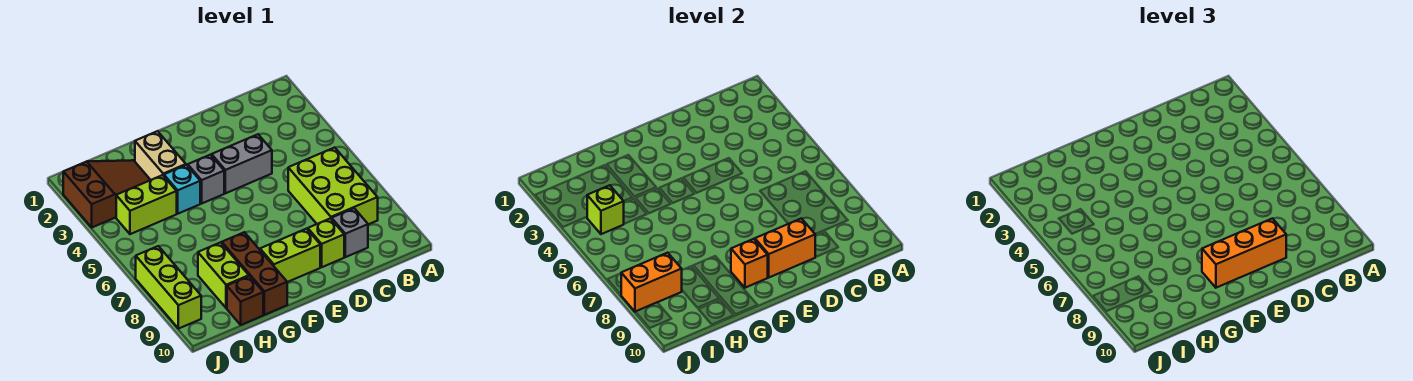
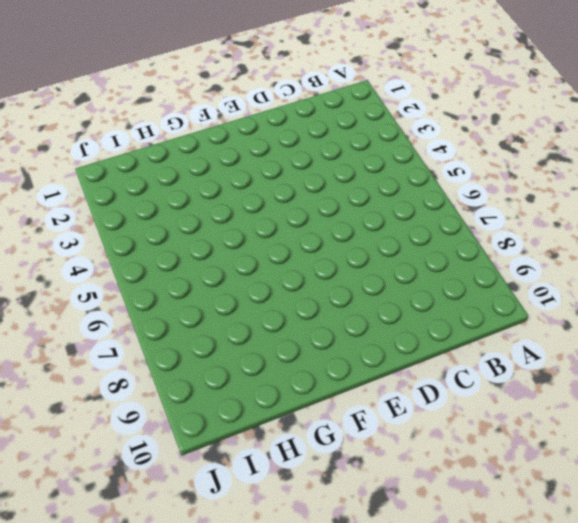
none -> lime brick B6:C8 level 1
none -> grey brick C9 level 1
none -> grey brick D4:E4 level 1

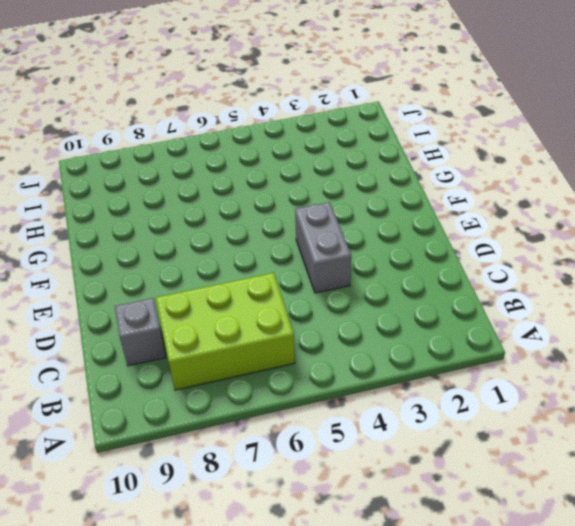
none -> lime brick D9 level 1
none -> lime brick E9:F9 level 1
none -> grey brick F4 level 1

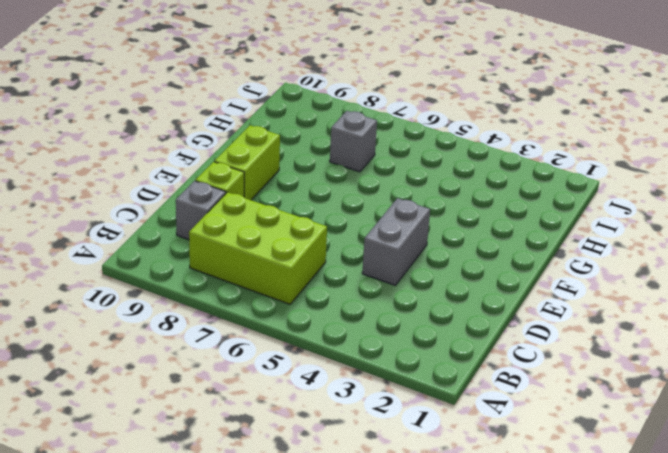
grey brick H7 level 1 -> grey brick F4 level 1
none -> tan brick G2:G3 level 1
none -> cyan brick G4 level 1
none -> brown brick G8:G10 level 1

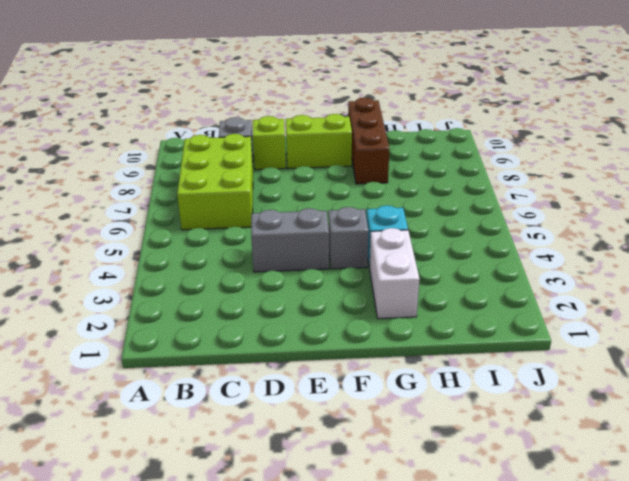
white brick G2:G3 level 1 -> tan brick G2:G3 level 1
none -> brown slope H2:J3 level 1 top J
none -> lime brick H4:I4 level 1
none -> lime brick H8:H9 level 1

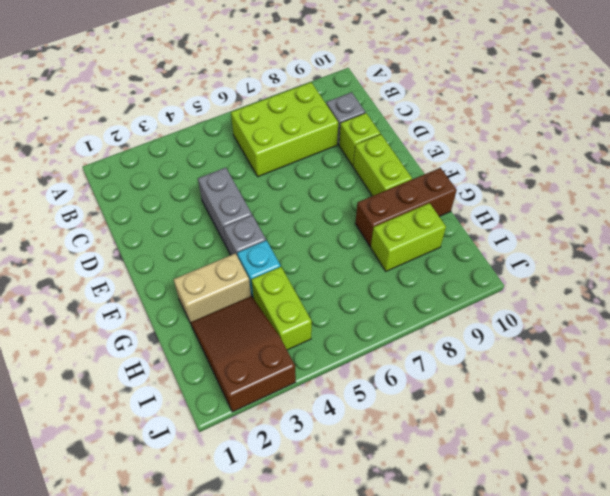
none -> brown brick H10 level 1
none -> lime brick J7:J9 level 1
none -> orange brick D9:E9 level 2

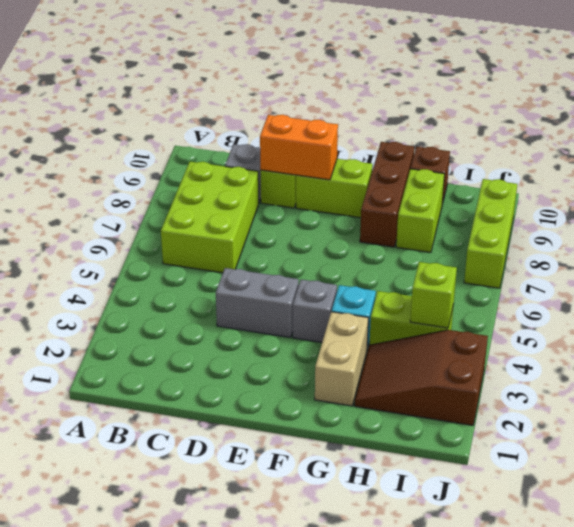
none -> orange brick F9 level 2
none -> orange brick I8:J8 level 2
none -> orange brick D9:F9 level 3

